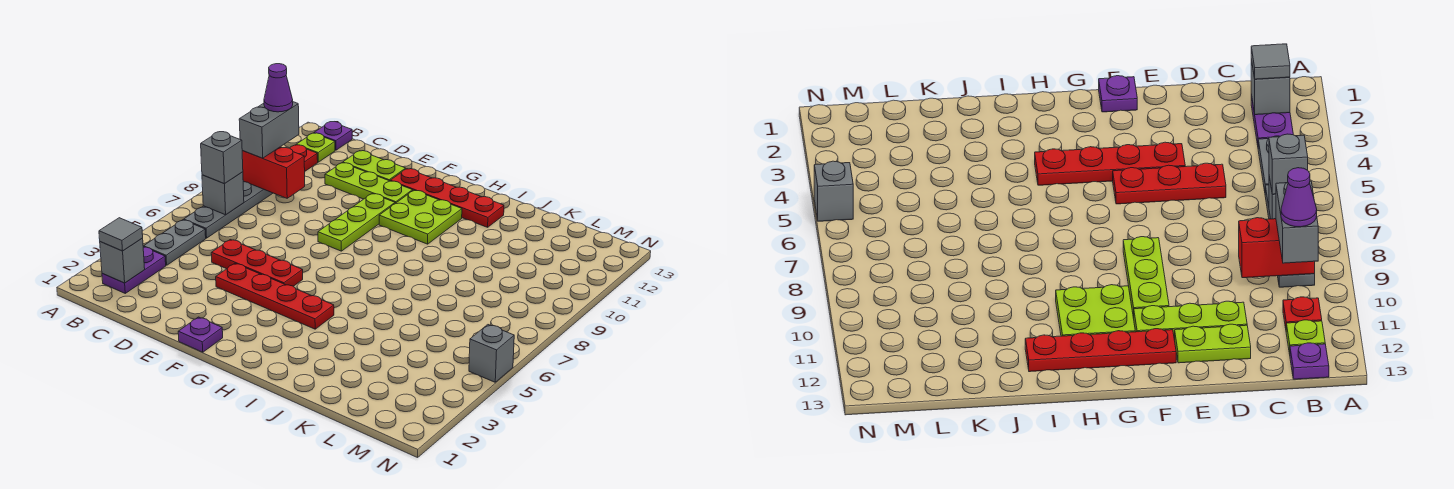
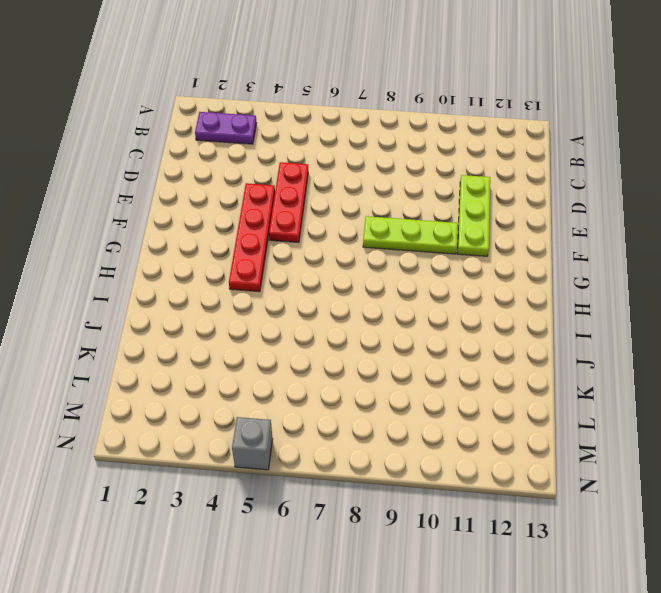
none -> grey plate B4:B5 level 1
none -> grey plate B6:B9 level 1
none -> red plate B11 level 1

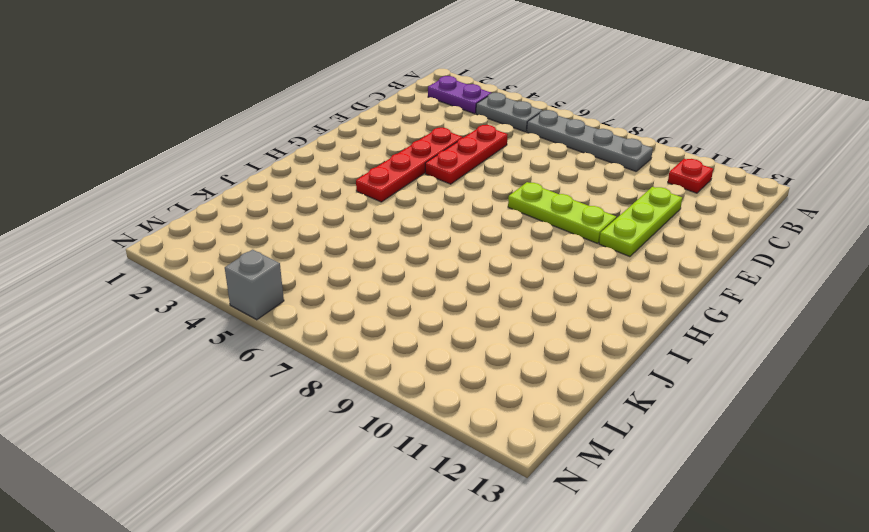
none -> lime plate B12 level 1
none -> purple plate B13 level 1
none -> lime plate D12:E12 level 1

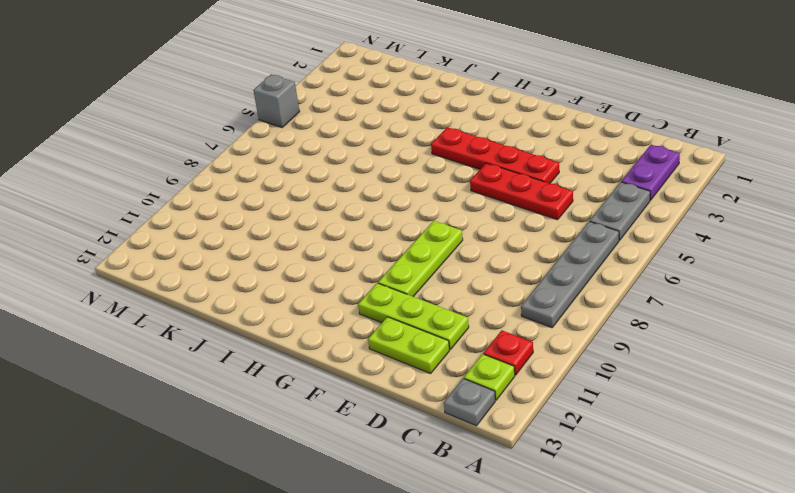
grey plate B13 level 1 -> purple plate B13 level 1
none -> purple plate F1 level 1
none -> red plate F12:I12 level 1
none -> lime plate G10:H11 level 1

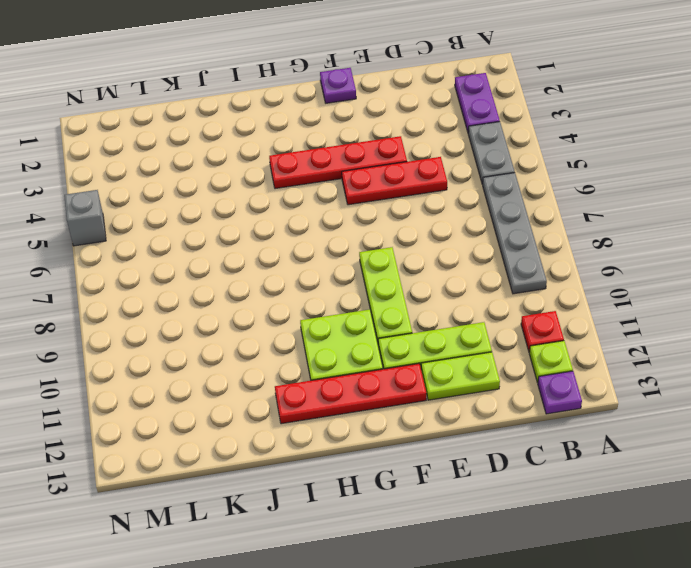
none -> grey brick B2 level 2
none -> grey brick B7 level 2
none -> red brick B9:C9 level 2

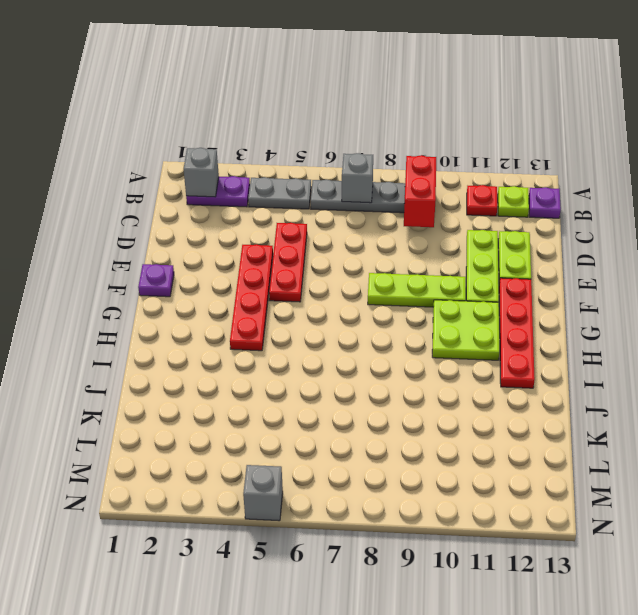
none -> grey tile B2 level 3
none -> grey brick B7 level 3
none -> grey brick B9:B10 level 3

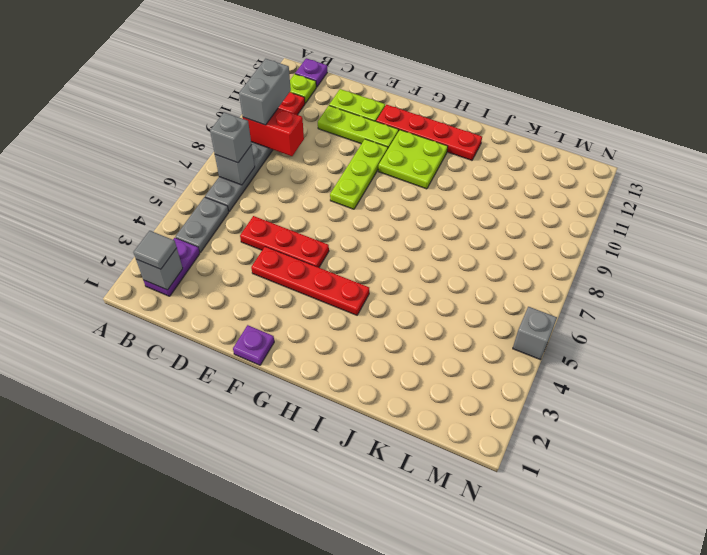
none -> purple cone B10 level 4

